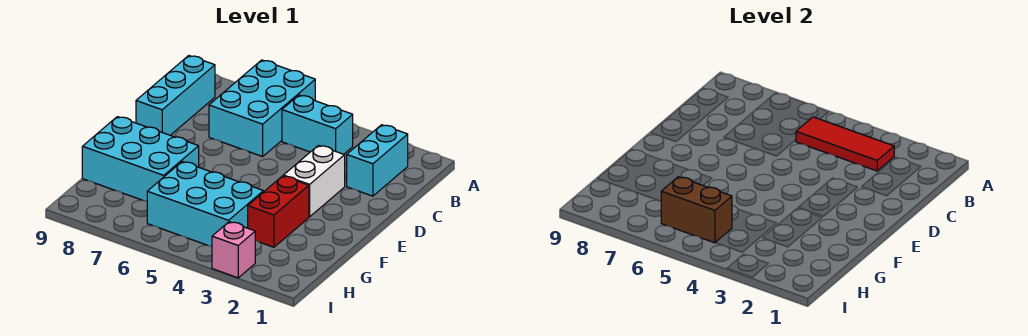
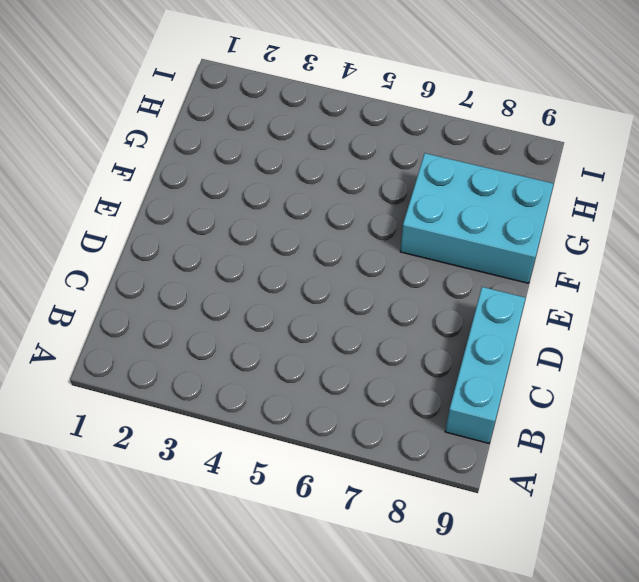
none -> cyan brick A6:C7 level 1
none -> cyan brick B2:C2 level 1

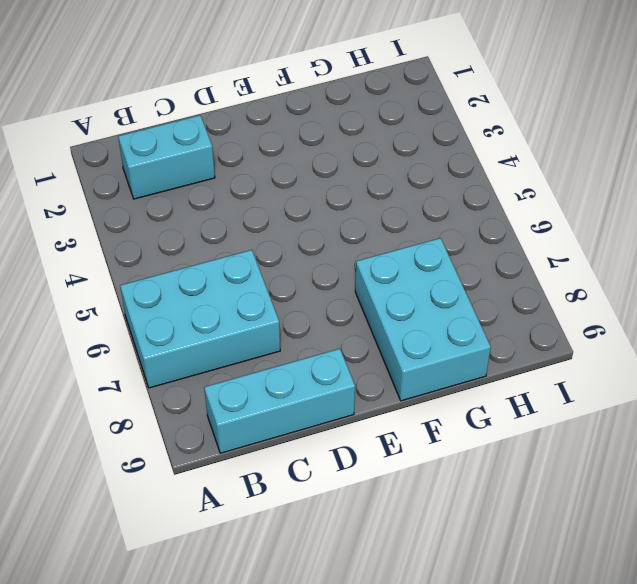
none -> cyan brick B4:B5 level 1
none -> white brick D3:E3 level 1

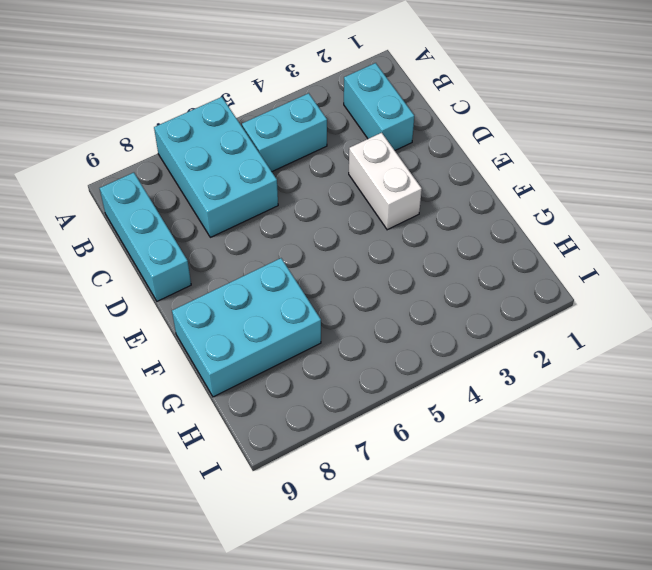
none -> red brick F3:G3 level 1
none -> cyan brick G4:H6 level 1

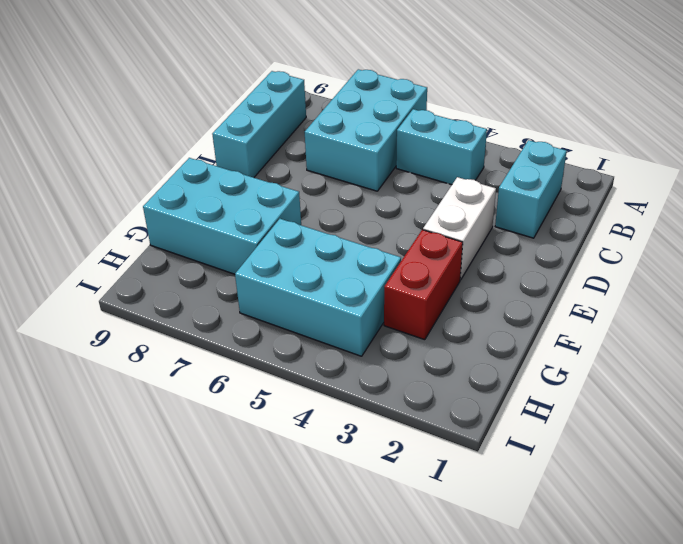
none -> pink brick I3 level 1
none -> red tile B3:B5 level 2

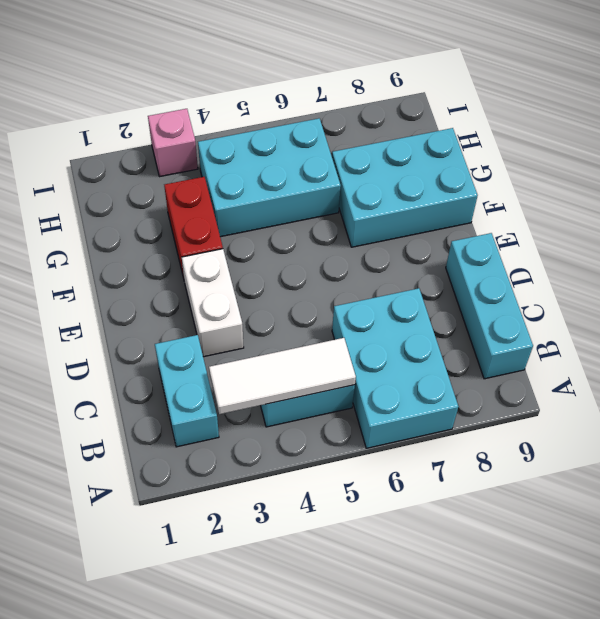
white tile B3:B5 level 2 -> red tile B3:B5 level 2
none -> brown brick H5:H6 level 2

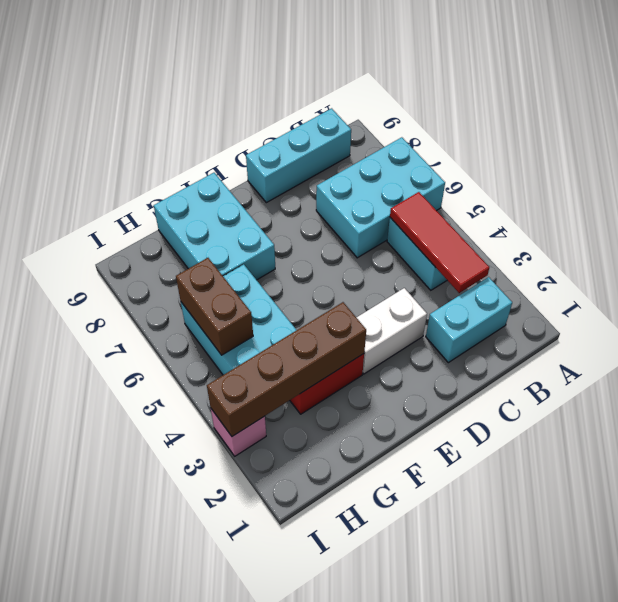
brown brick F3:I3 level 2 -> none

